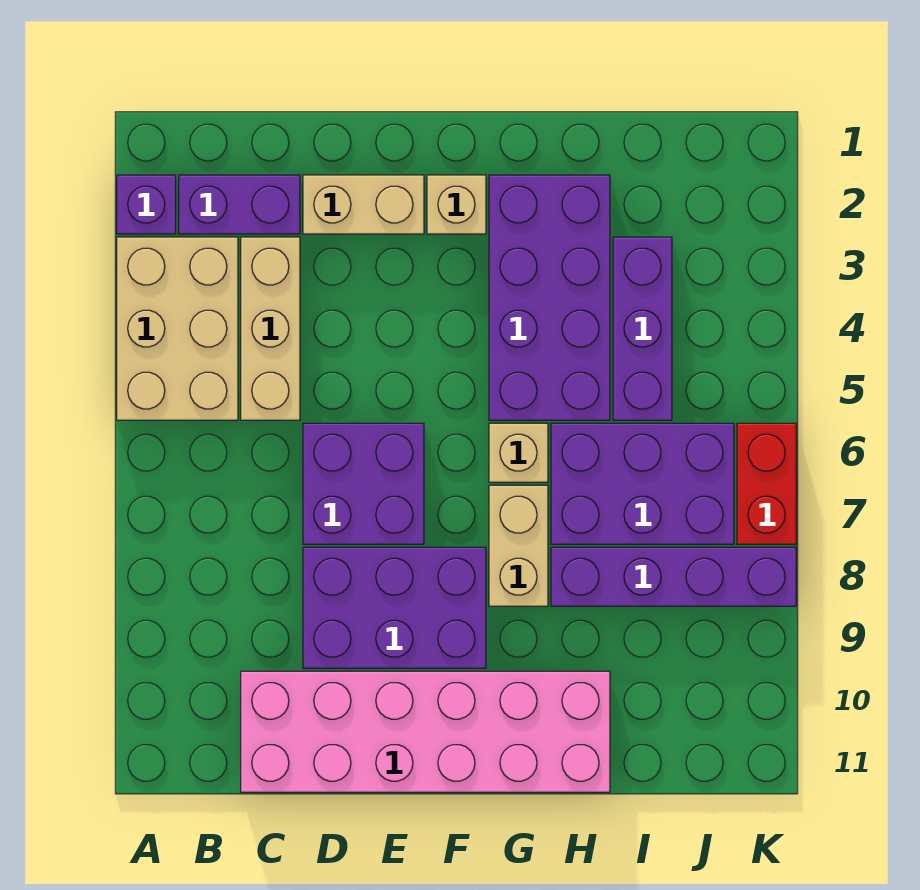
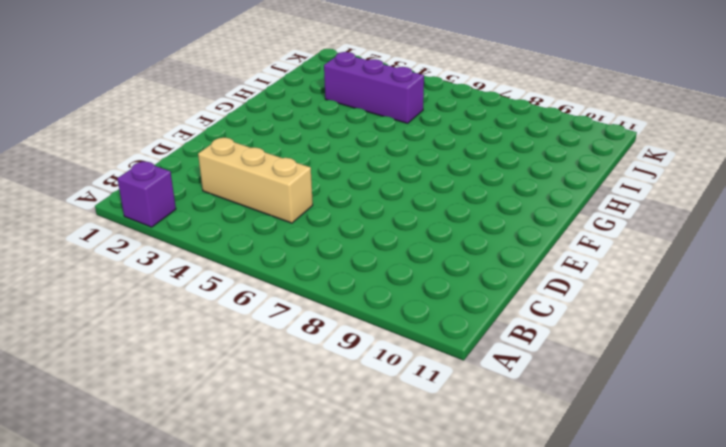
none -> tan brick A3:B5 level 1
none -> purple brick B2:C2 level 1
none -> pink brick C10:H11 level 1

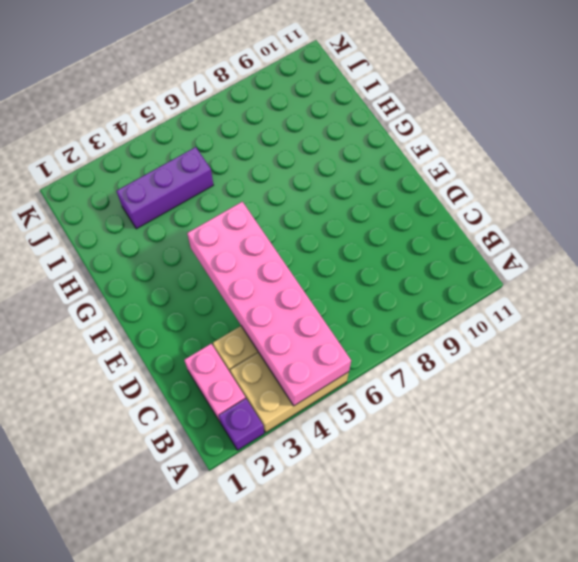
pink brick A4:F5 level 2 -> pink brick C10:H11 level 1
pink brick B2:C2 level 1 -> purple brick B2:C2 level 1
none -> tan brick D2:E2 level 1
none -> purple brick D6:E7 level 1
none -> purple brick D8:F9 level 1

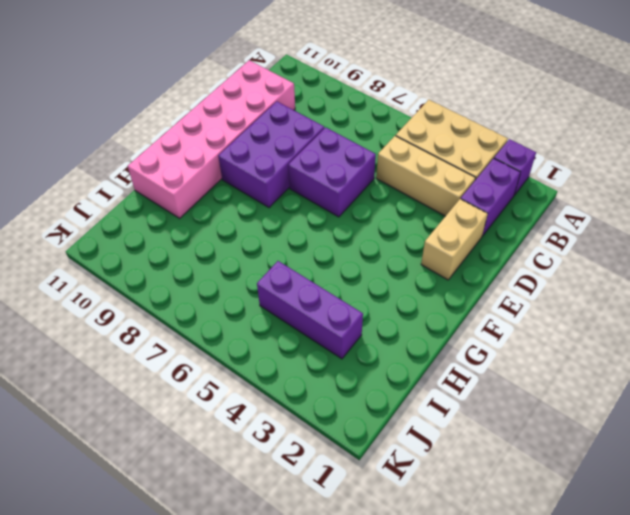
none -> tan brick F2 level 1
none -> purple brick G2:H5 level 1
none -> tan brick G6 level 1

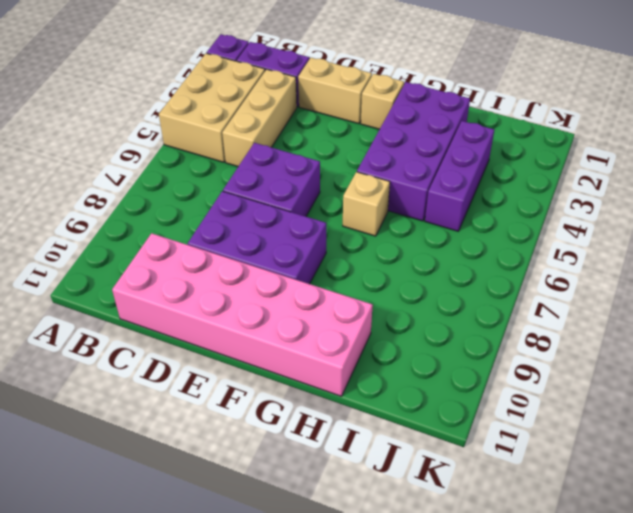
none -> tan brick G7:G8 level 1
none -> purple brick H6:J7 level 1
none -> purple brick H8:K8 level 1

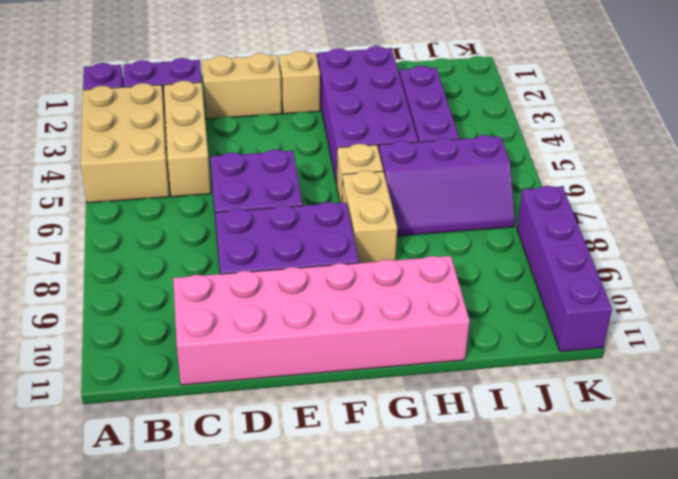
purple slope H6:J7 level 1 top 6 -> purple brick H6:J7 level 1
purple brick K8:K11 level 1 -> purple brick H8:K8 level 1
none -> red brick K6:K7 level 1

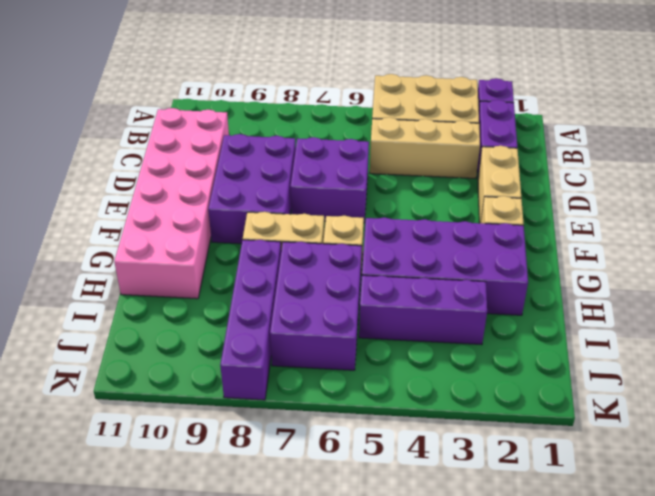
none -> red brick K6:K7 level 1

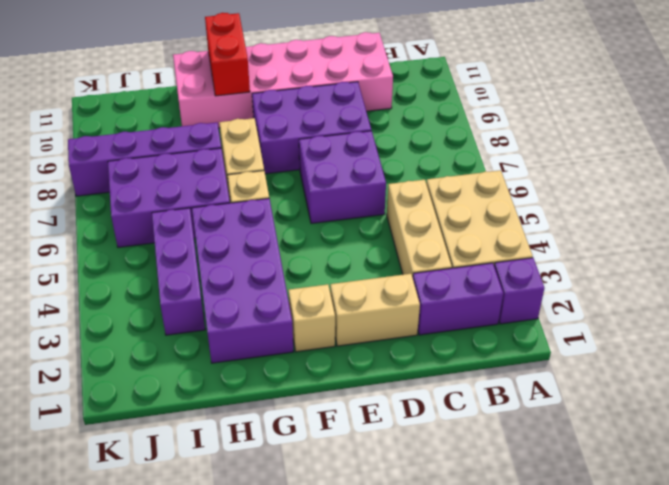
red brick G10:G11 level 2 -> red brick K6:K7 level 1

